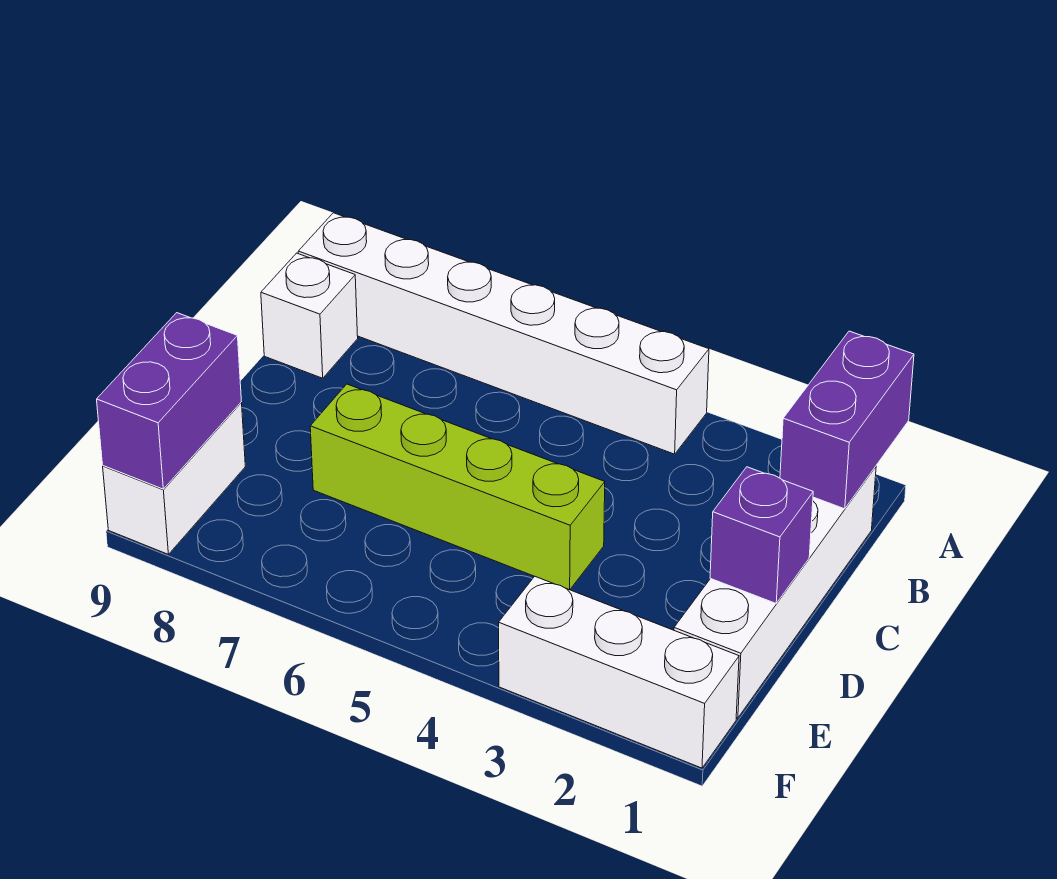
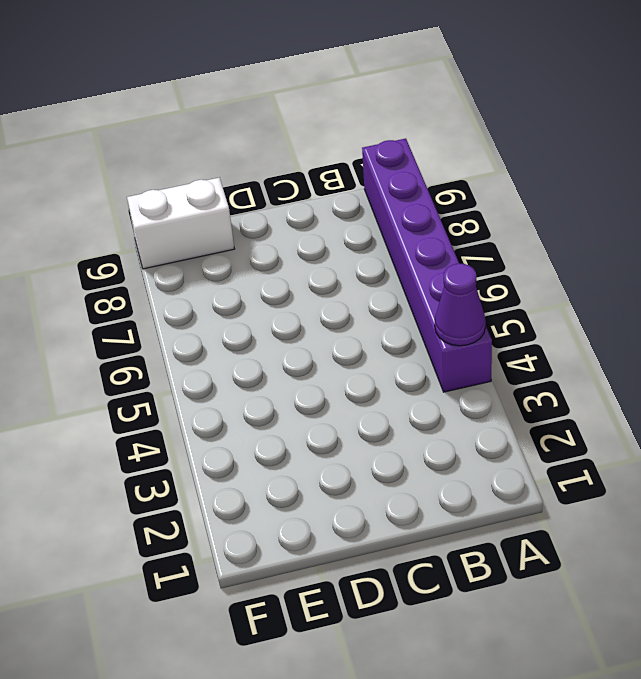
purple brick A4:A9 level 1 -> white brick A4:A9 level 1
purple cone A4 level 2 -> none
none -> white brick B1:E1 level 1
none -> white brick B9 level 1

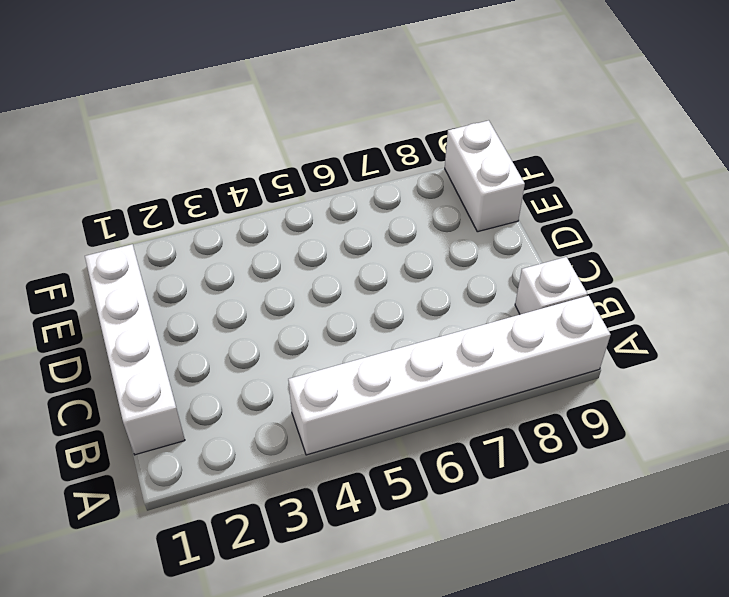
none -> lime brick D4:D7 level 1
none -> white brick F1:F3 level 1

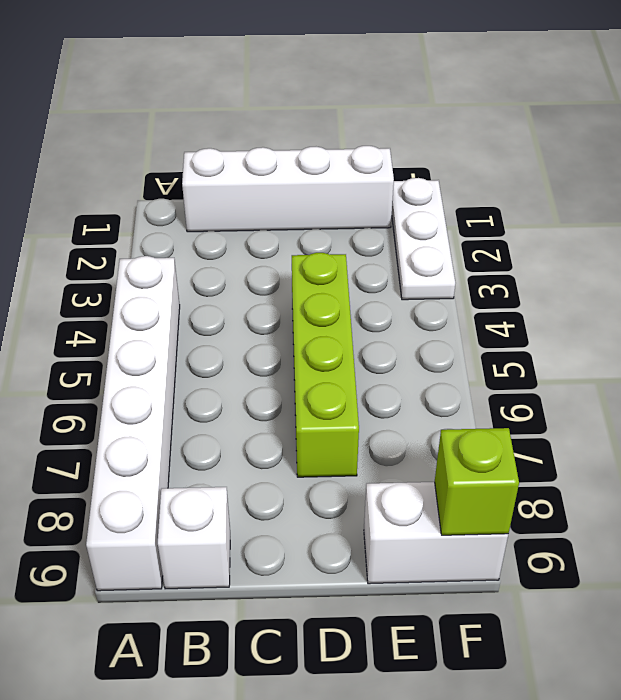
white plate F1:F3 level 1 -> white brick F1:F3 level 1
lime brick F9 level 2 -> purple brick E9:F9 level 2
none -> purple brick A1:B1 level 2
none -> purple brick D1 level 2

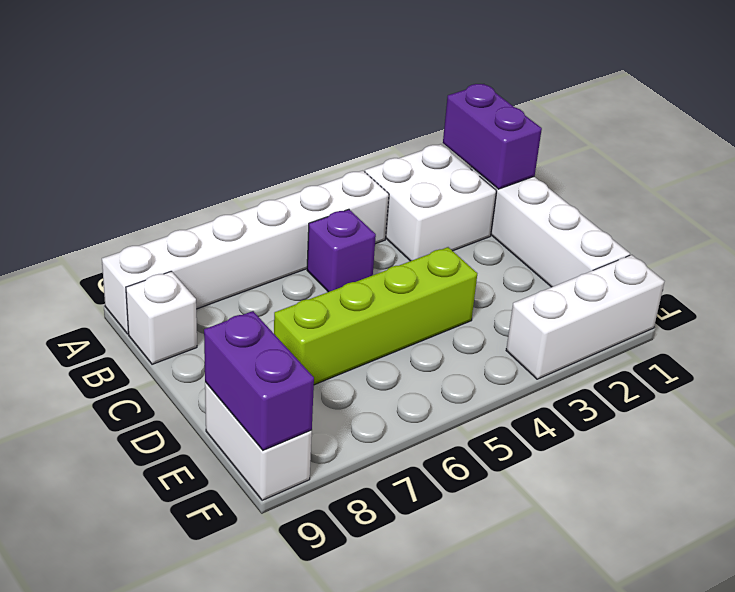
white brick A2:B3 level 1 -> none
purple brick B5 level 1 -> purple brick D1 level 2

